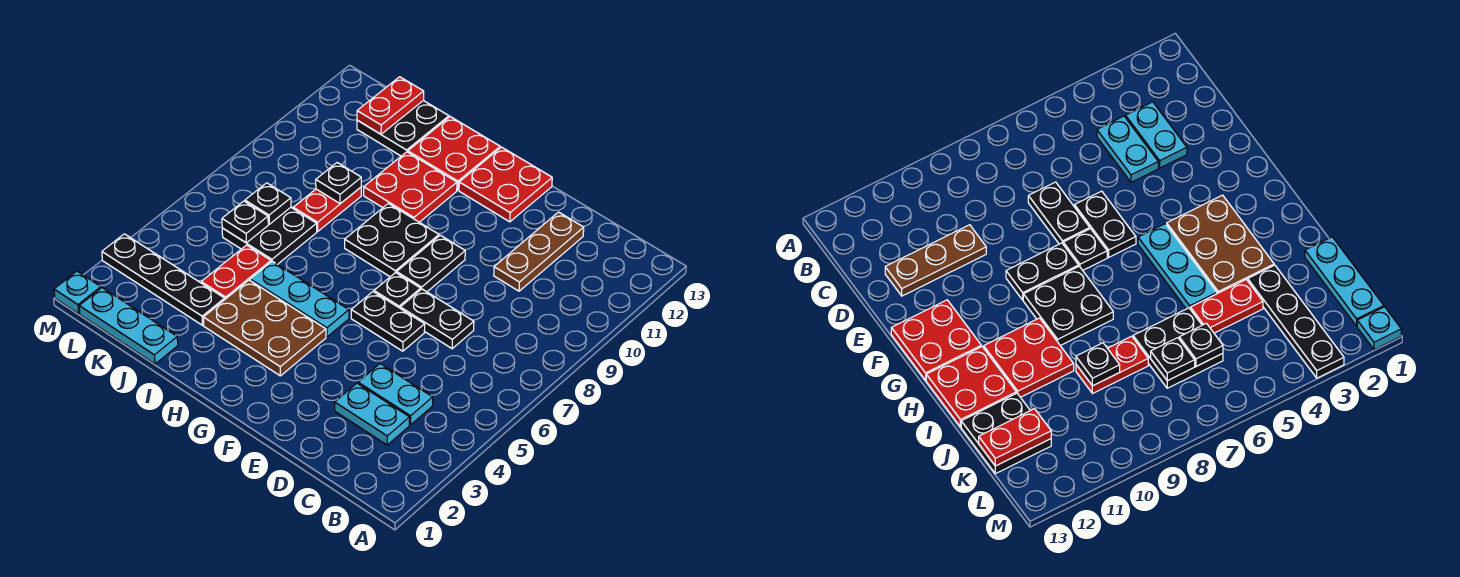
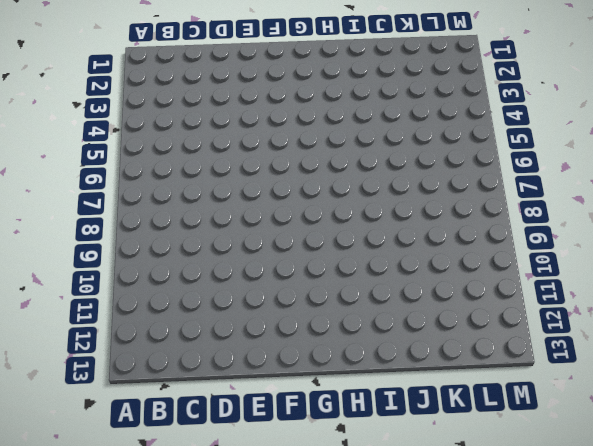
none -> cyan plate C3:D3 level 1
none -> cyan plate C4:D4 level 1
none -> black plate D7:E7 level 1

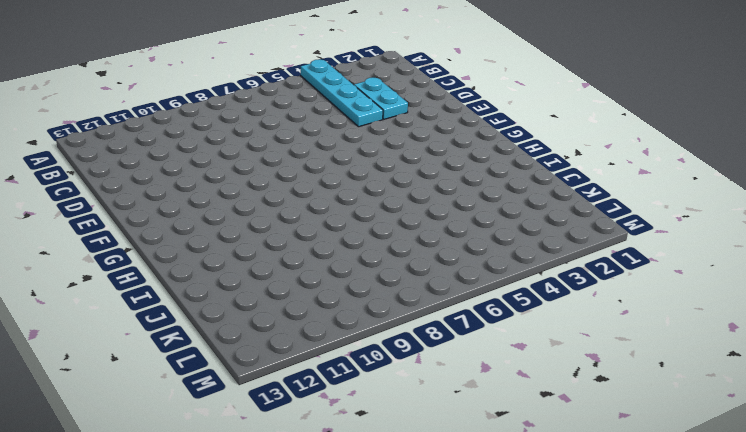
cyan plate A4:D4 level 1 -> cyan plate C4:D4 level 1
none -> black plate D7:E7 level 1
none -> brown plate D10:D12 level 1
none -> black plate E6:F6 level 1

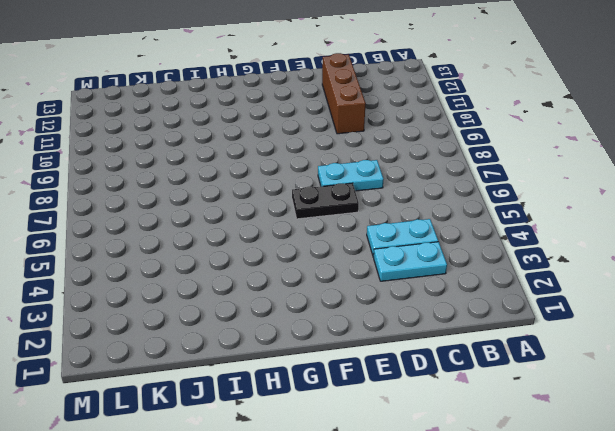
cyan plate D7:E7 level 1 -> black plate D7:E7 level 1
brown brick D10:D12 level 1 -> brown plate D10:D12 level 1
none -> black plate F7 level 1
none -> black plate F8:F9 level 1
none -> red plate F12:G13 level 1

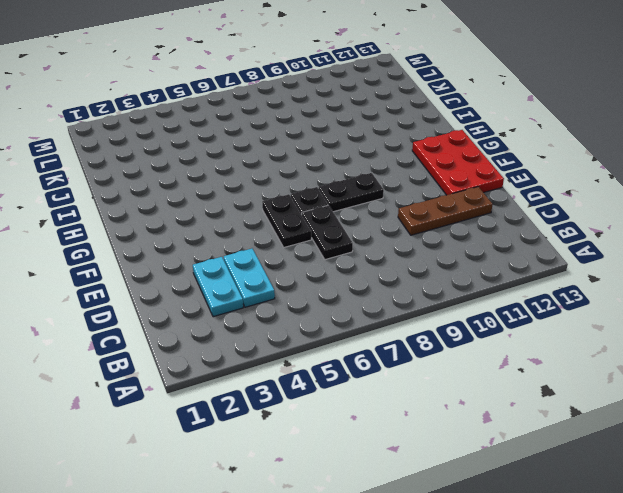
red plate E12:G13 level 1 -> red plate F12:G13 level 1
none -> brown plate G3:I4 level 1
none -> cyan plate G5:I5 level 1
none -> black plate G8:H9 level 1

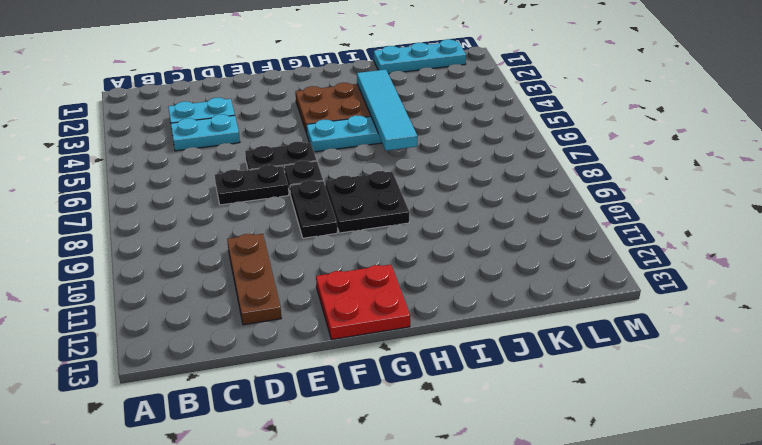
cyan tile I3:I6 level 2 -> none
none -> red plate H10:I11 level 1
none -> red plate H12:I13 level 1
none -> black plate J3:M3 level 1

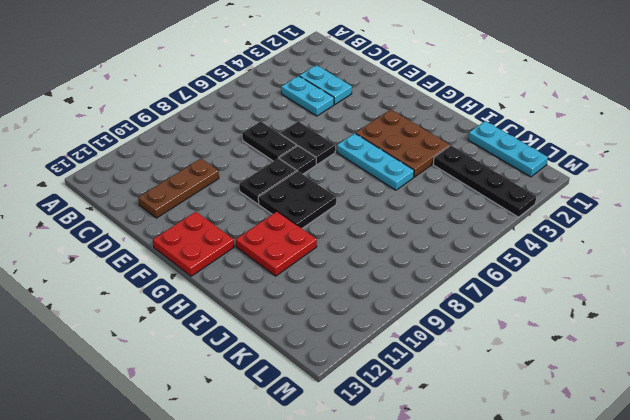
none -> red plate H12:I13 level 1
none -> red plate J4:J5 level 1
none -> black plate J6:K7 level 1

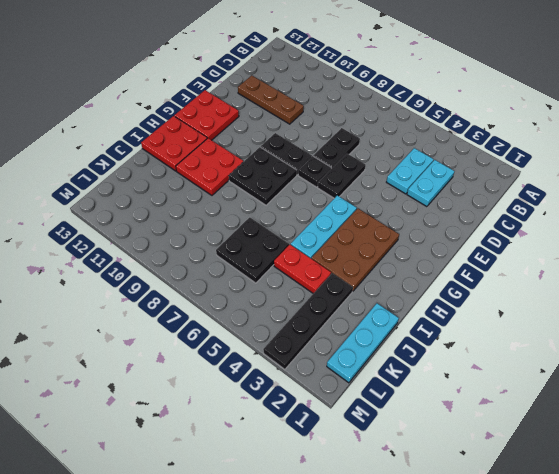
none -> red plate J8:J9 level 1
none -> black plate J12:K13 level 1
none -> cyan plate M1 level 1

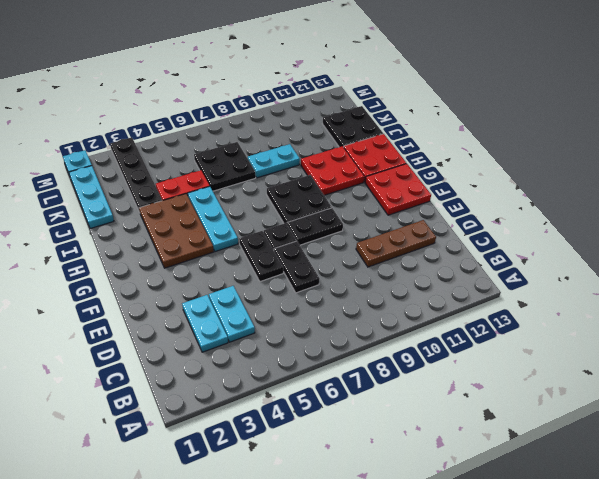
cyan plate J8:J9 level 1 -> red plate J8:J9 level 1
none -> black plate J9 level 2
none -> black plate K6 level 2
none -> black plate K7 level 2

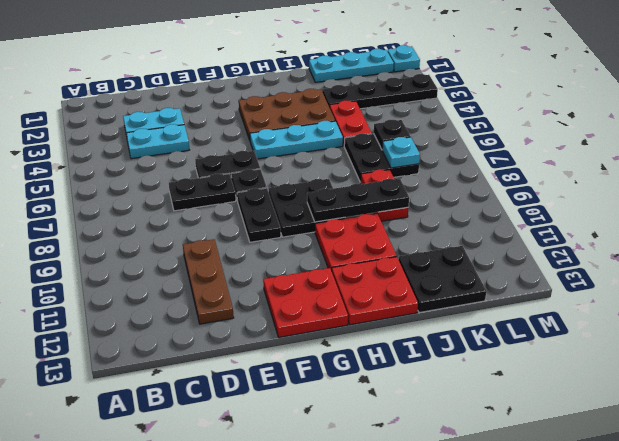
black plate H9:J9 level 2 -> black plate J9 level 2
cyan plate K7 level 2 -> black plate K7 level 2
none -> red plate K12:K13 level 2

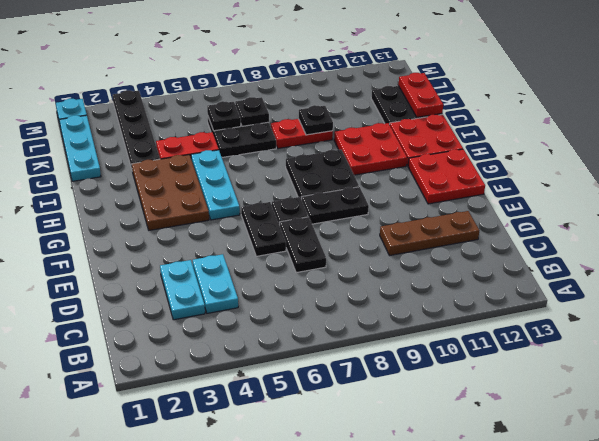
red plate J13:K13 level 2 -> red plate K12:K13 level 2

